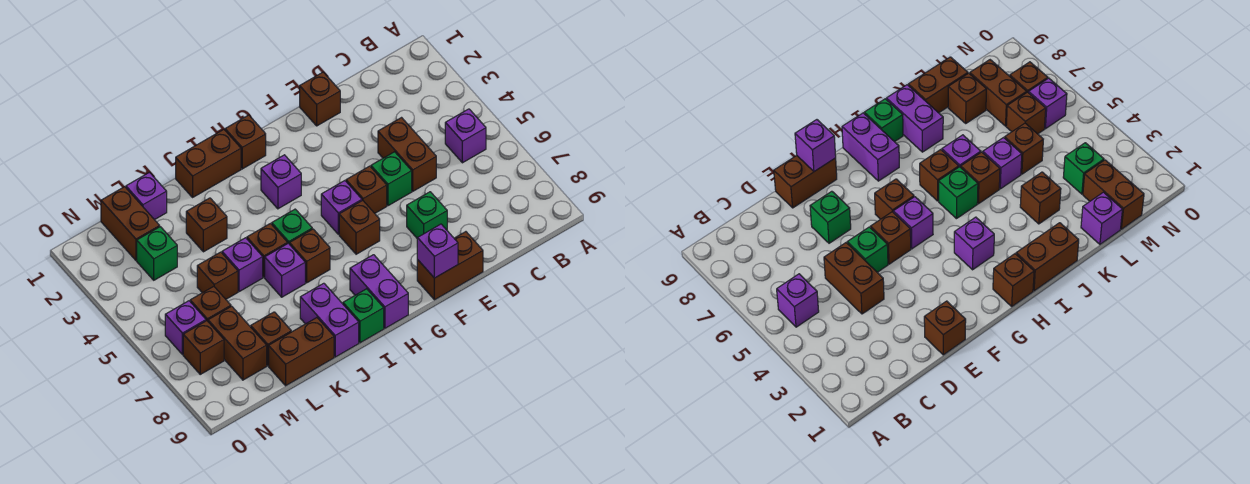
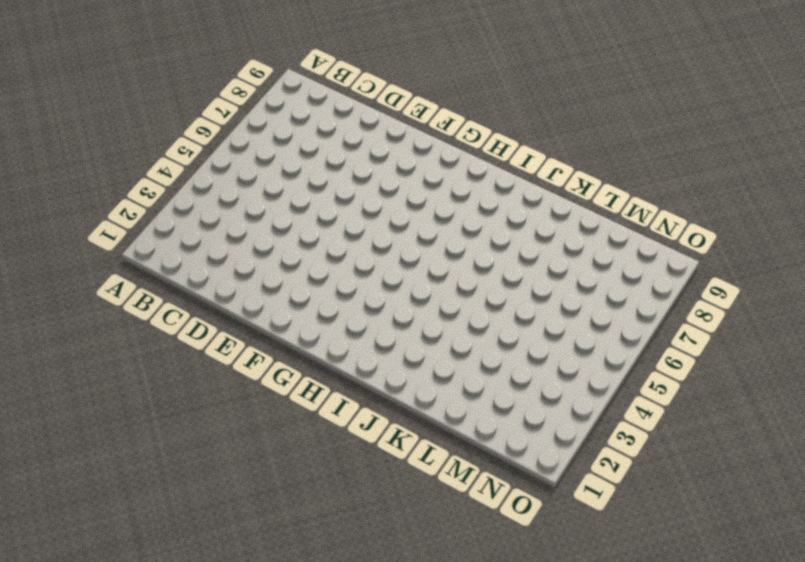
none -> purple brick B5 level 1
none -> brown brick D4:D5 level 1
none -> brown brick E1 level 1
none -> green brick E5 level 1

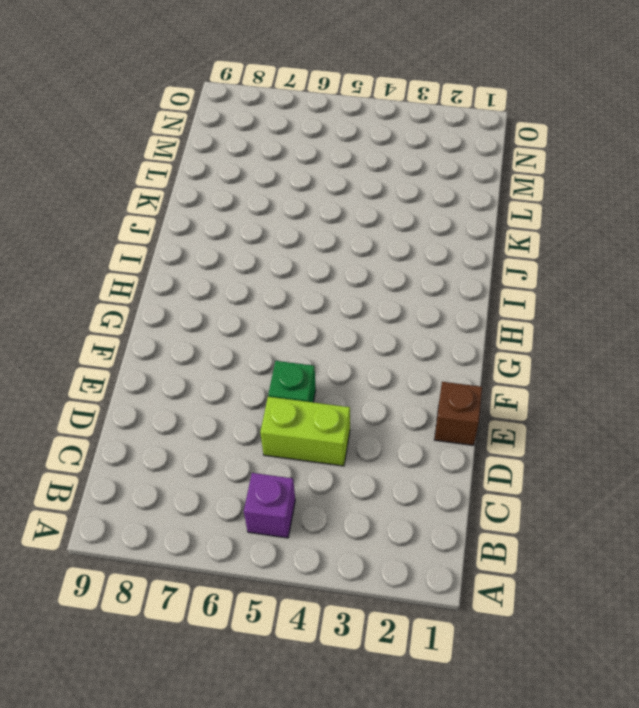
lime brick D4:D5 level 1 -> brown brick D4:D5 level 1
none -> green brick E7 level 1
none -> brown brick E9:F9 level 1
none -> brown brick F5 level 1
none -> purple brick G5 level 1

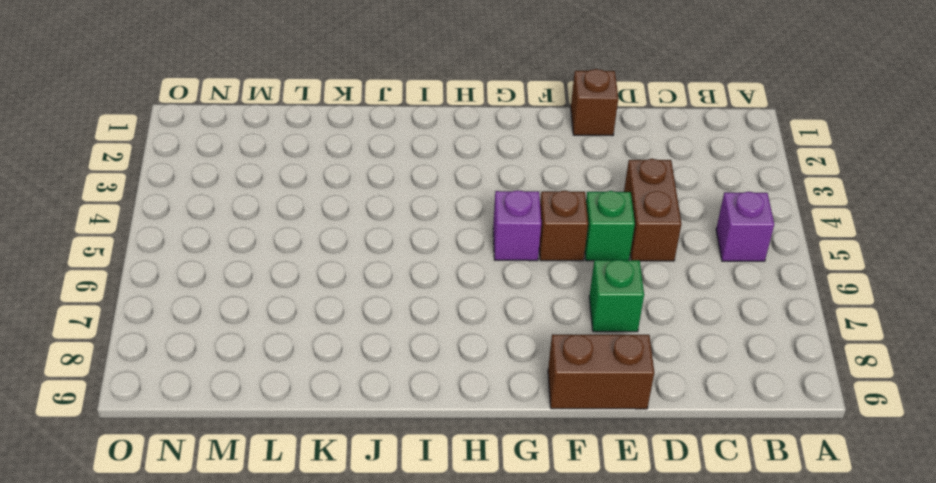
none -> brown brick G6 level 1
none -> brown brick H1 level 1
none -> purple brick H3 level 1
none -> purple brick H8:H9 level 1

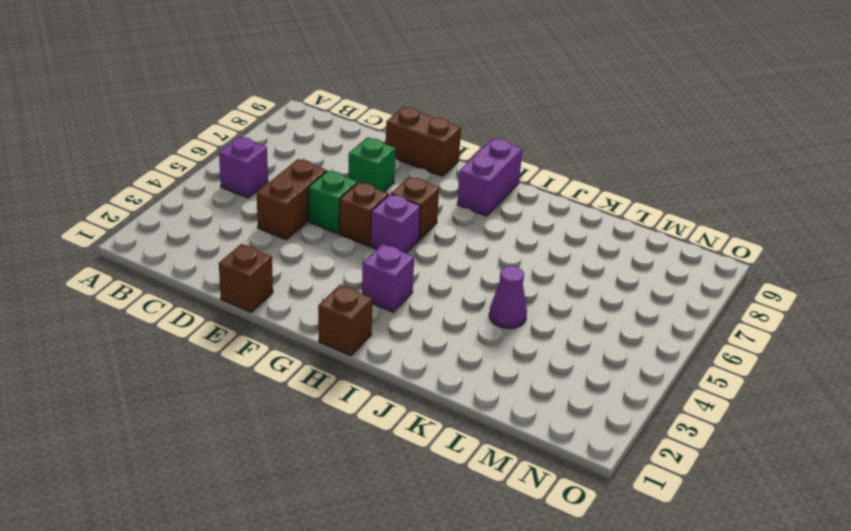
purple cone K4 level 1 -> none
none -> brown brick I1:J1 level 1
none -> green brick I5 level 1
none -> brown brick I6 level 1
none -> green brick I9 level 1

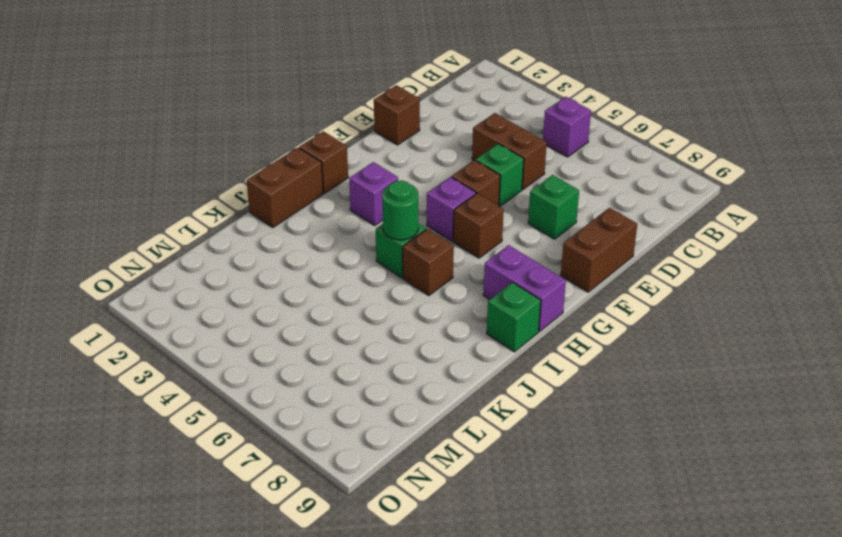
green round brick I5 level 2 -> none
none -> brown brick J5 level 1
none -> purple brick J6 level 1
none -> purple brick J8:J9 level 1
none -> brown brick K3 level 1

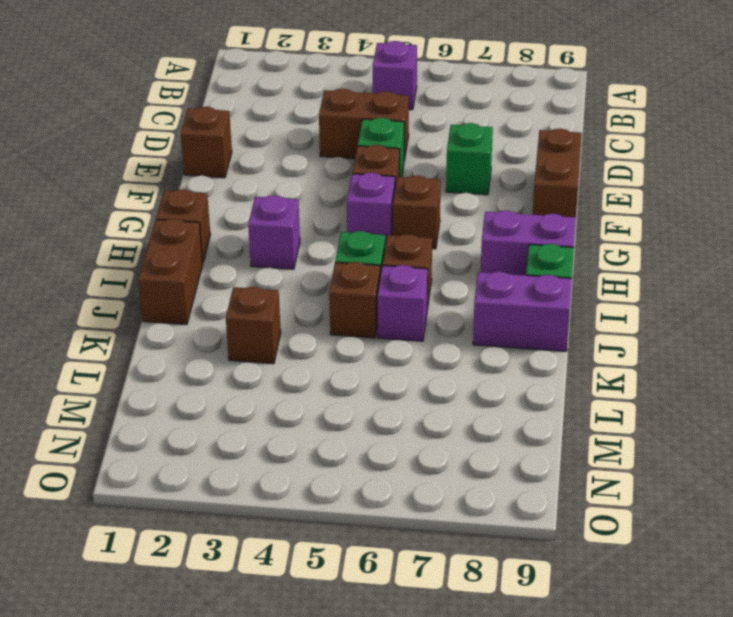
none -> purple brick K5 level 1
none -> brown brick K9:L9 level 1
none -> purple brick L1 level 1
none -> brown brick L5 level 1

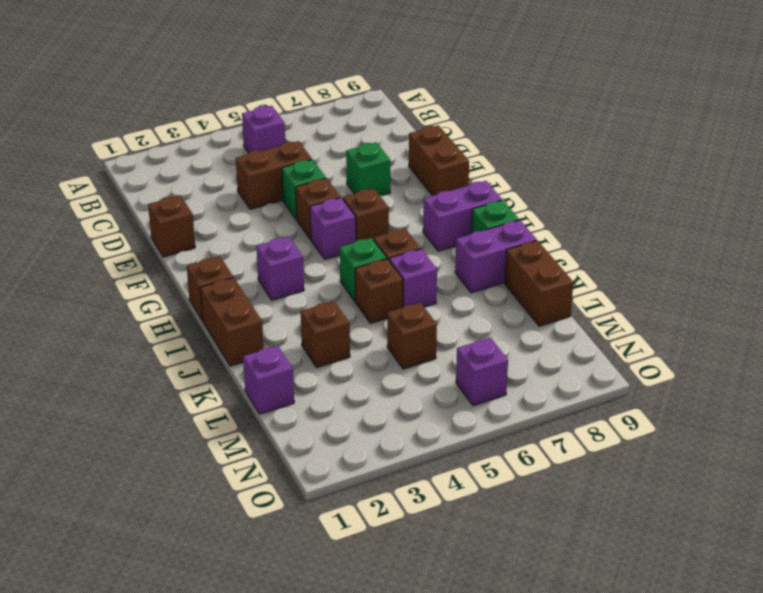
none -> purple brick K5 level 1
none -> brown brick L8 level 1
none -> brown brick M1:M2 level 1
none -> green brick M3 level 1

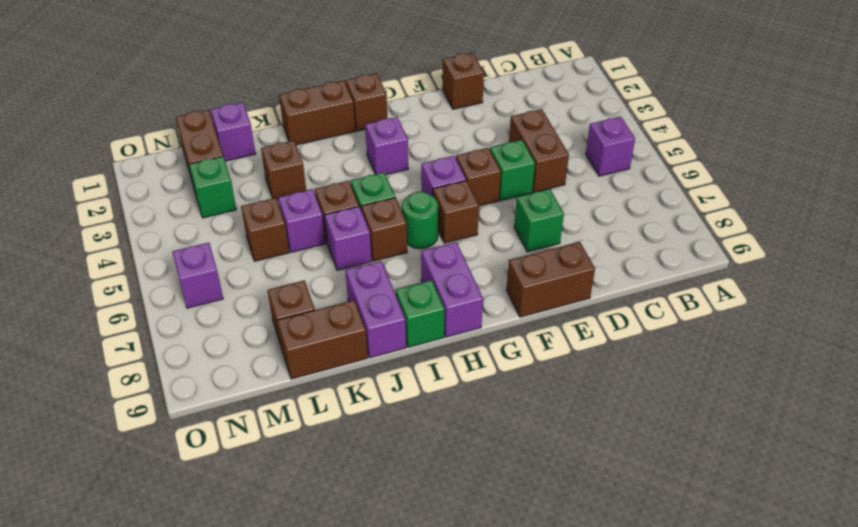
green round brick H6 level 1 -> none
none -> brown brick M6 level 1
none -> brown brick M7:M8 level 1
none -> brown brick N7 level 1
none -> purple brick F9 level 2

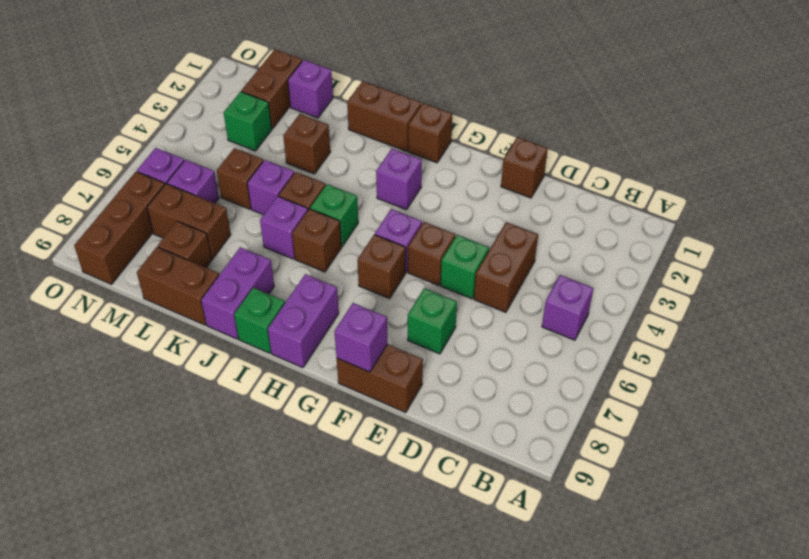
brown brick L7:M7 level 1 -> brown brick M7:M8 level 1
purple brick M6 level 1 -> brown brick M6 level 1
brown brick N7:N9 level 1 -> brown brick N7 level 1

